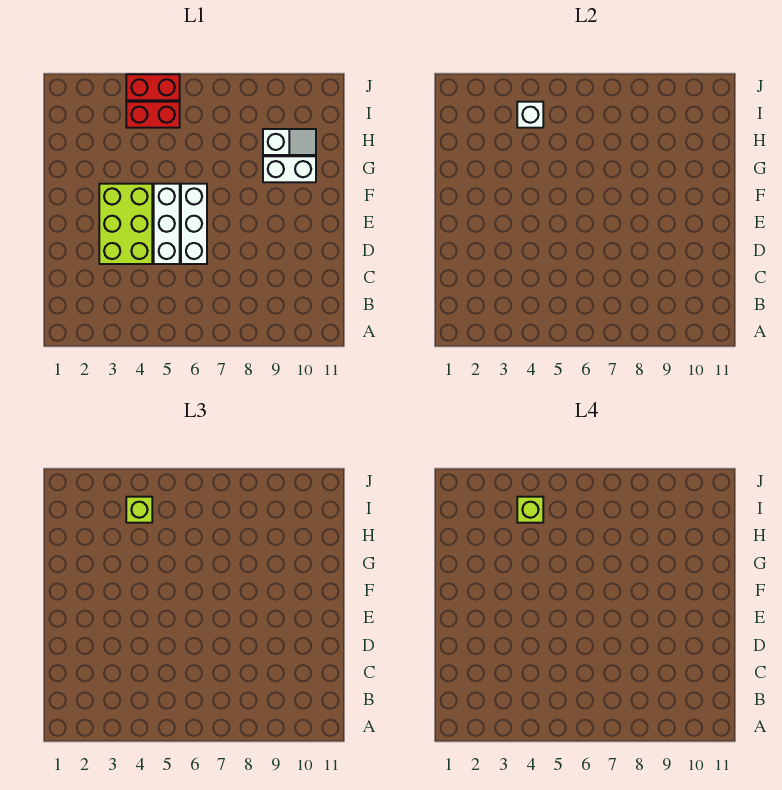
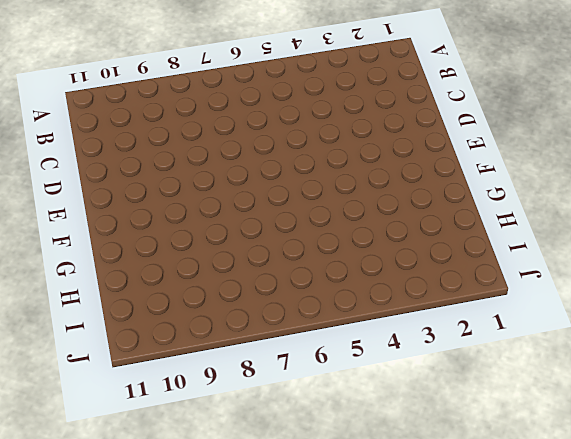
none -> lime brick D3:F4 level 1
none -> white brick D5:F5 level 1

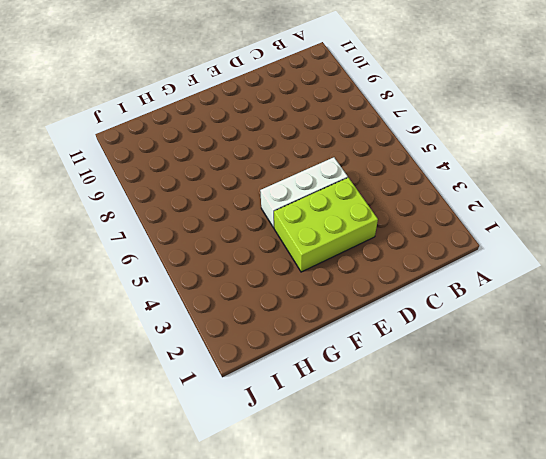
none -> white brick D6:F6 level 1
none -> white brick G9:G10 level 1

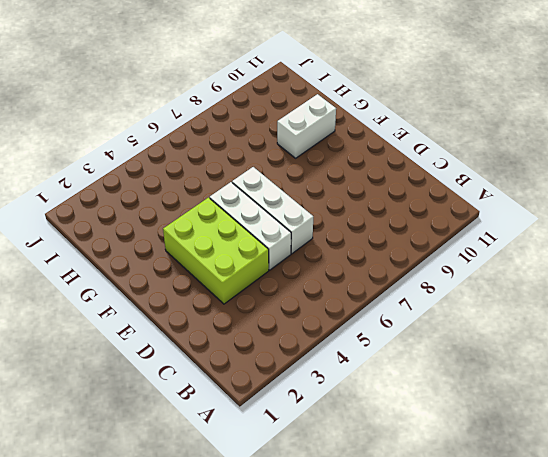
none -> white slope H9:H10 level 1 top 9
none -> red brick I4:I5 level 1

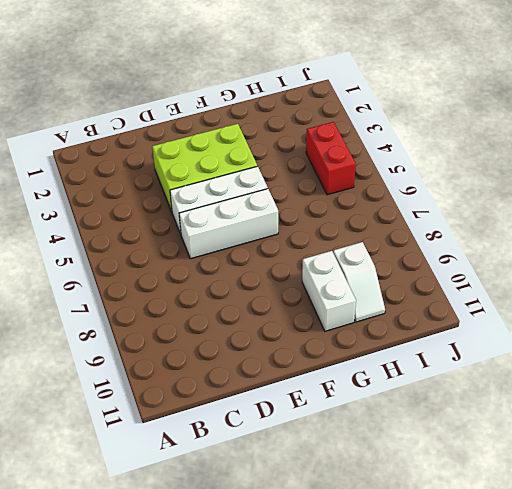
none -> red brick J4:J5 level 1
none -> white brick I4 level 2

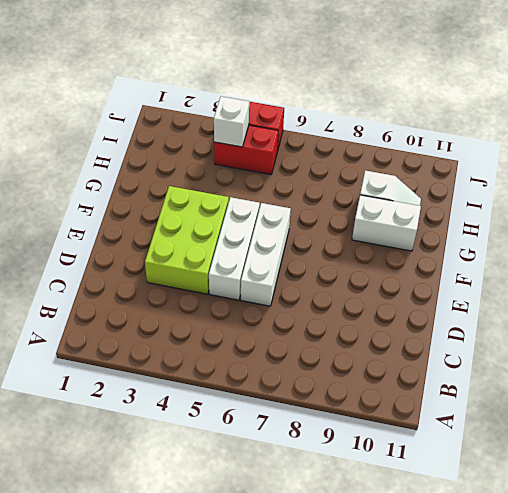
none -> lime brick I4 level 3
none -> lime brick I4 level 4

